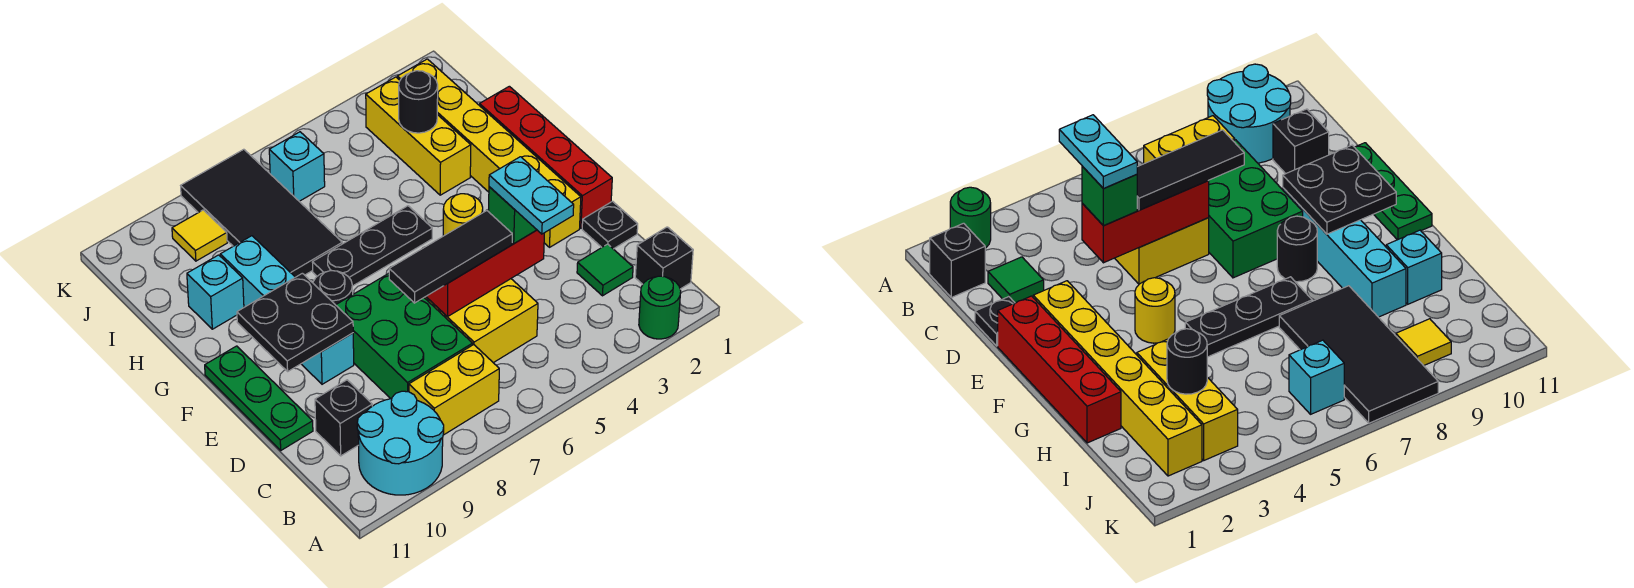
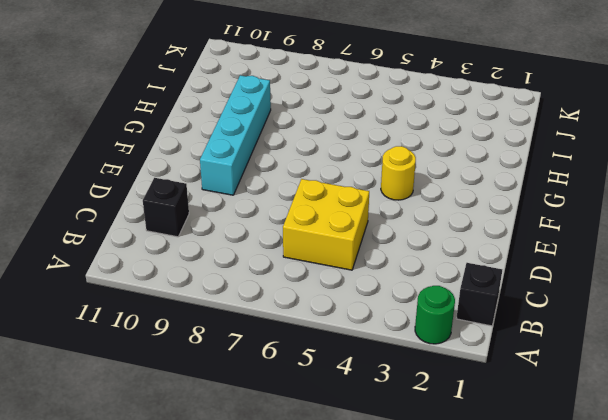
none -> cyan round brick A9:B10 level 1
none -> yellow brick B7:B8 level 1
none -> green tile C2 level 1

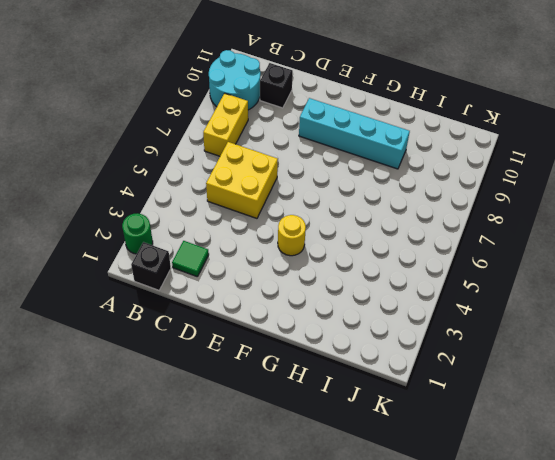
none -> green brick C7:E8 level 1
none -> black plate D1 level 1
none -> green plate D11:F11 level 1

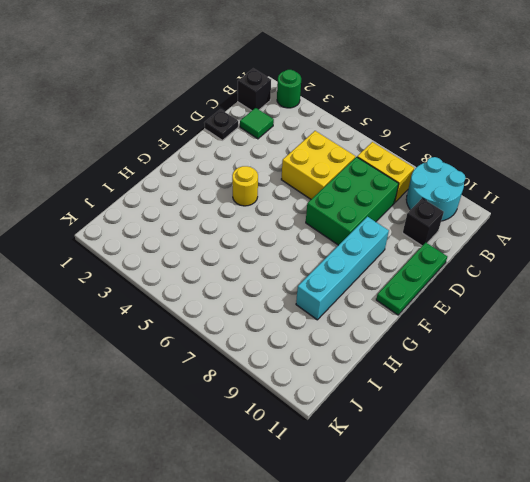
none -> red brick E1:H1 level 1
none -> yellow brick E2:J2 level 1
none -> black round brick F8 level 1

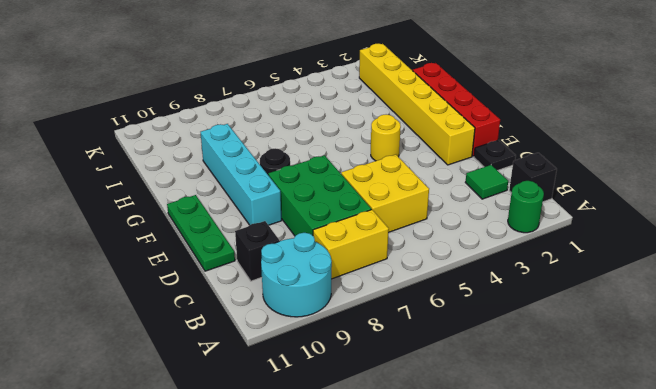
none -> black plate G5:G7 level 1
none -> yellow brick H3:J3 level 1
none -> black tile H7:K8 level 1

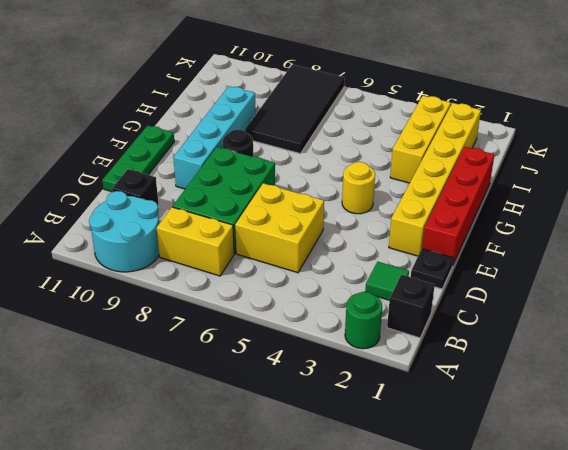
none -> black plate G5:G7 level 1
none -> cyan brick H10 level 1
none -> cyan brick J6 level 1

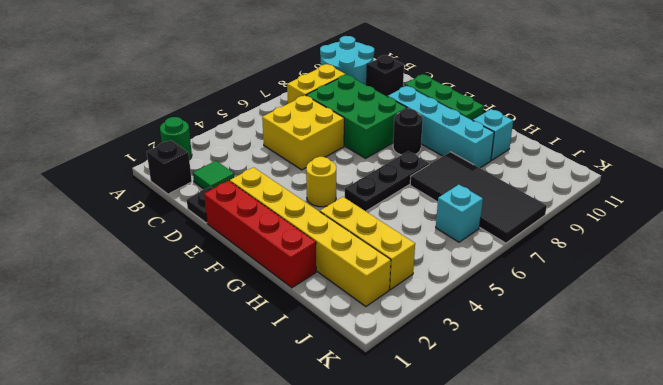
none -> yellow tile J9 level 1
none -> red brick D4:D6 level 2
none -> black plate E9:F10 level 2

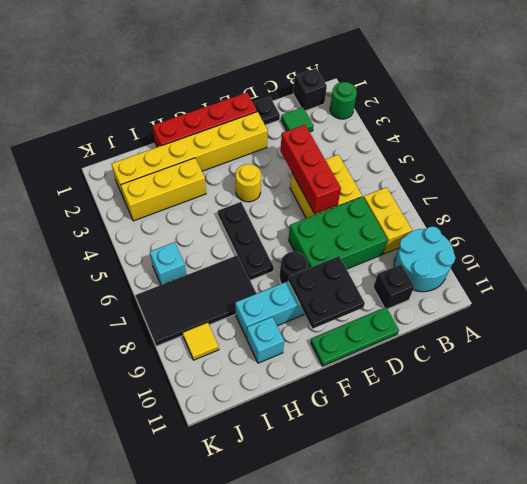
none -> black round brick I3 level 2
none -> green brick D4 level 3
none -> black tile D5:D7 level 3

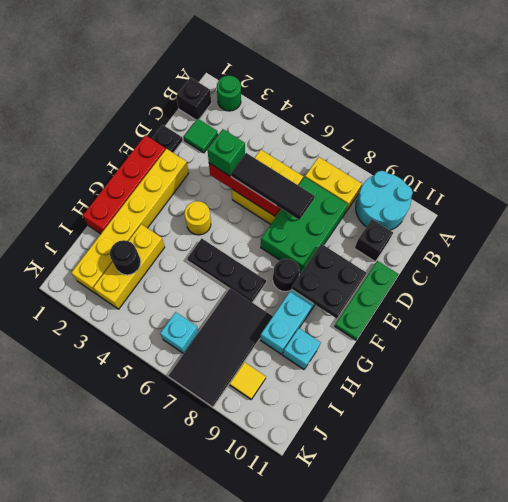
none -> cyan plate C4:D4 level 4

